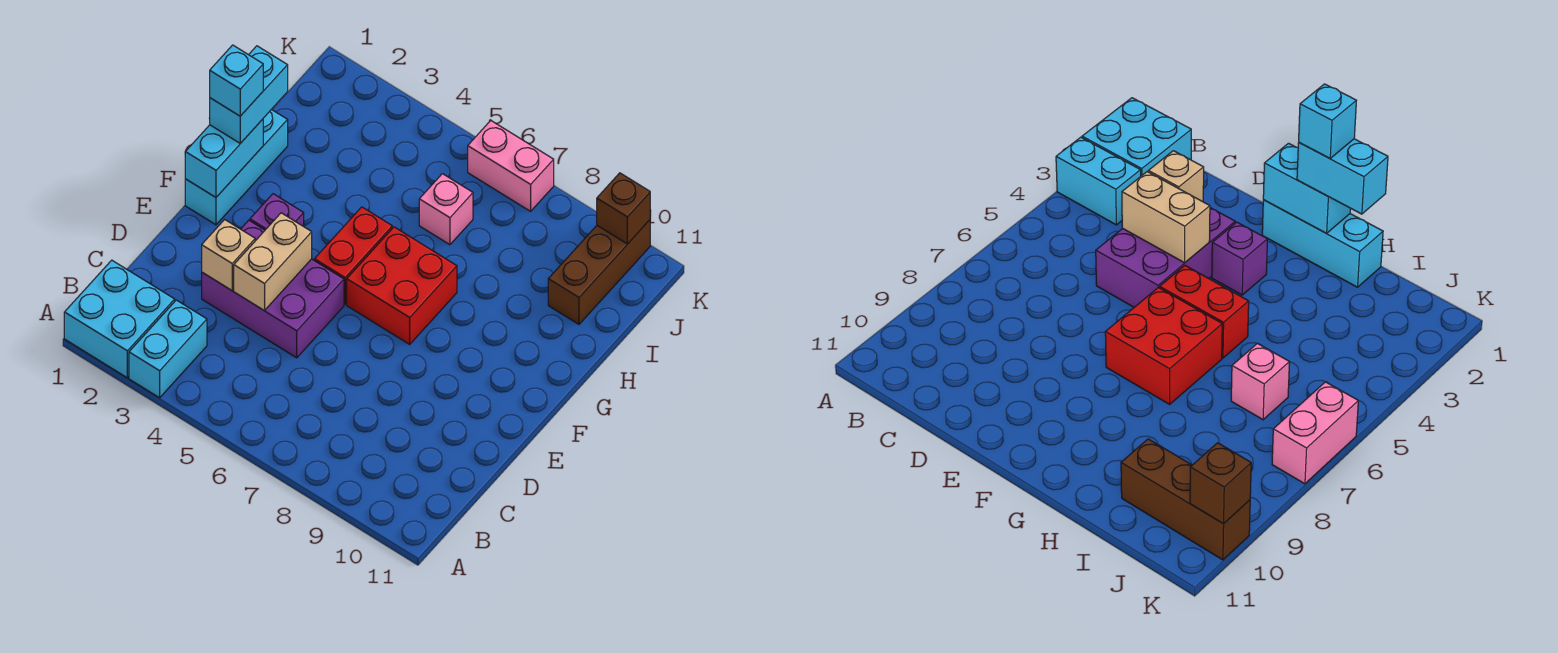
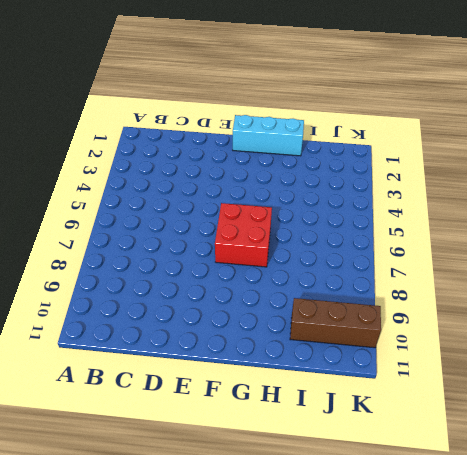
none -> cyan brick A1:B2 level 1
none -> cyan brick A3:B3 level 1
none -> purple brick D3:E5 level 1

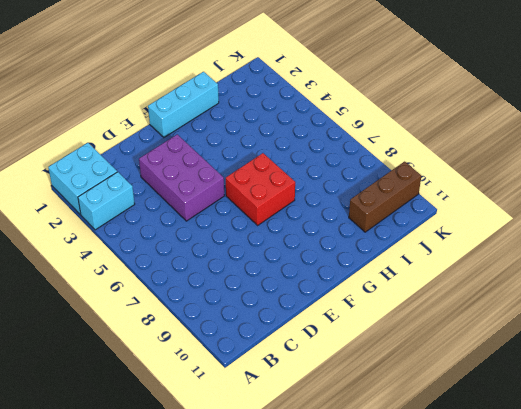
none -> purple brick F3 level 1
none -> red brick F5:G5 level 1
none -> pink brick I6 level 1

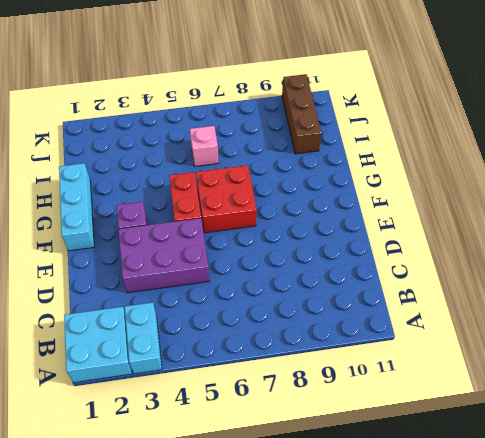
none -> pink brick K6:K7 level 1
none -> tan brick D3 level 2
none -> tan brick D4:E4 level 2

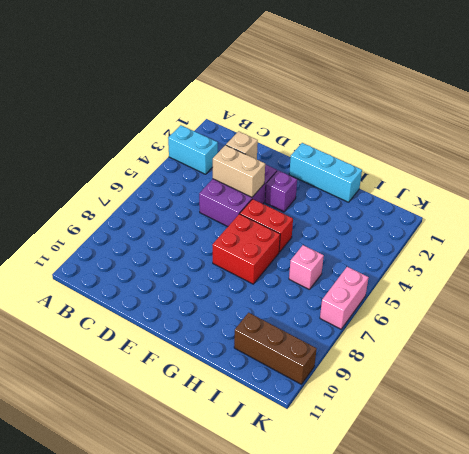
none -> cyan brick A1:B2 level 1
none -> cyan brick F1:G1 level 2
none -> brown brick K10 level 2

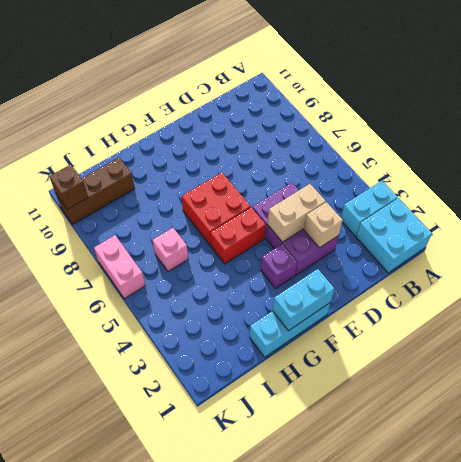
none -> cyan brick G1:H1 level 3
none -> cyan brick G1 level 4

